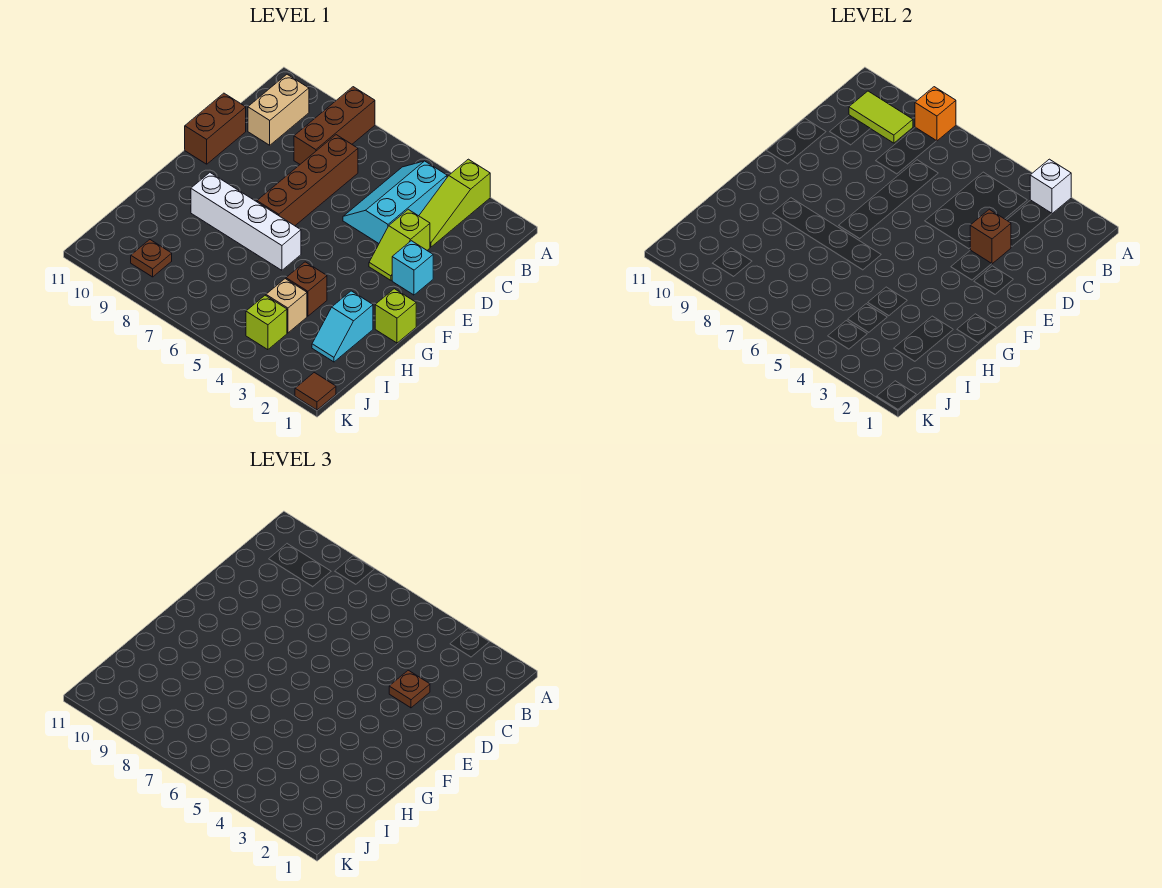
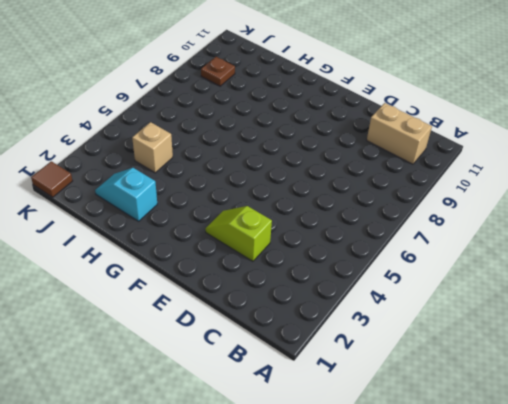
none -> lime slope A3:C3 level 1 top A
none -> brown brick A8:C8 level 1
none -> cyan slope B4:D5 level 1 top 4

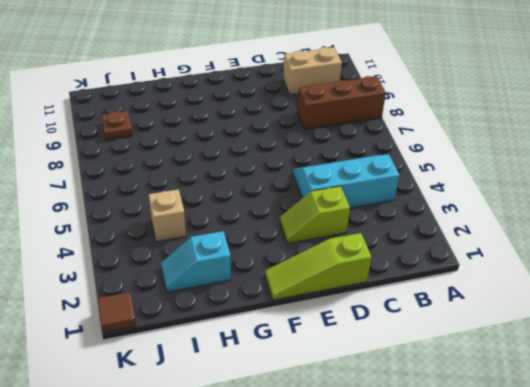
lime slope D1:F1 level 1 top D -> lime slope A3:C3 level 1 top A
none -> brown brick C7:F7 level 1
none -> brown brick D11:E11 level 1
none -> cyan brick E2 level 1

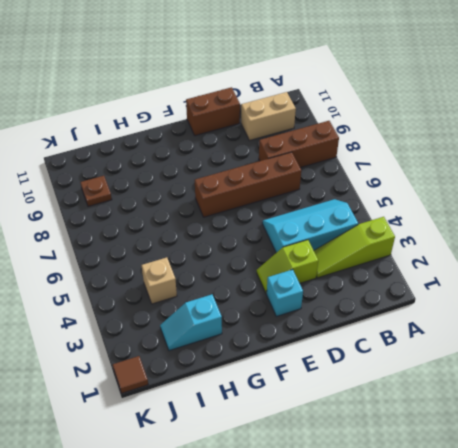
none -> lime brick G1 level 1
none -> white brick G6:G9 level 1
none -> brown brick H4 level 1

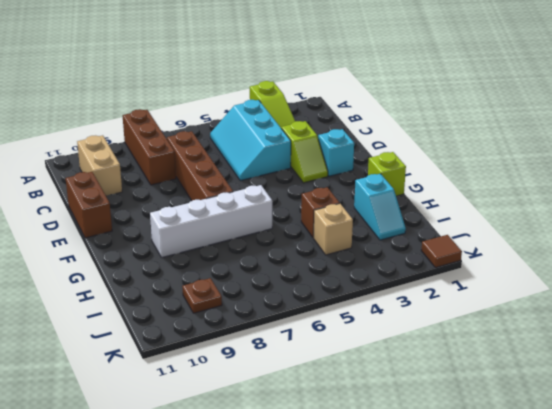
none -> lime brick J4 level 1
none -> white brick A3 level 2
none -> orange brick A8 level 2

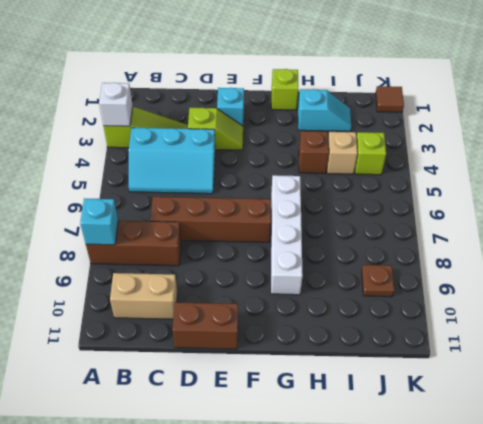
cyan brick A8 level 2 -> orange brick A8 level 2
none -> lime tile B9:B10 level 2
none -> brown brick D3 level 2
none -> brown plate D3 level 3

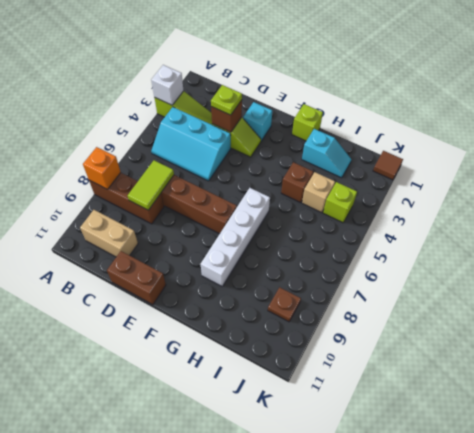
lime tile C7:C8 level 2 -> lime tile B9:B10 level 2
lime plate D3 level 3 -> brown plate D3 level 3

